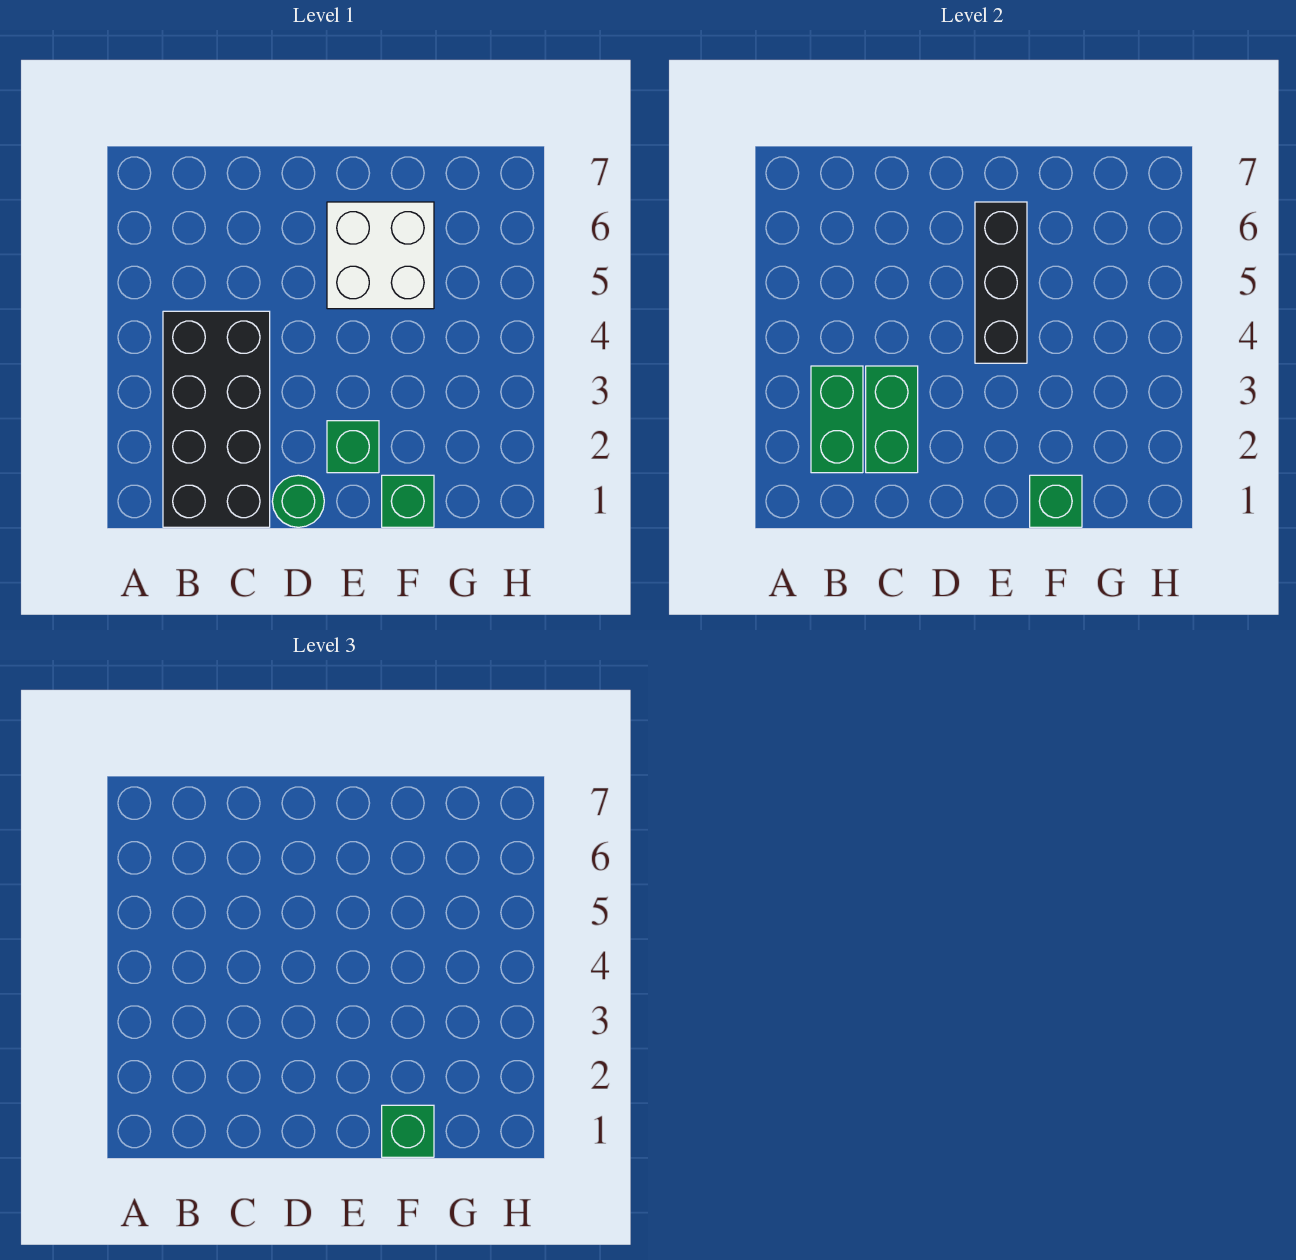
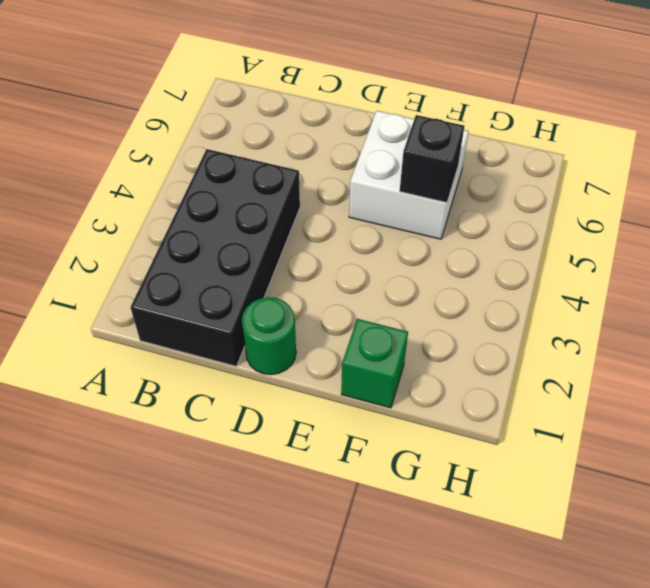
black brick F5 level 2 -> none
none -> green brick E2 level 1
none -> green brick B2:B3 level 2

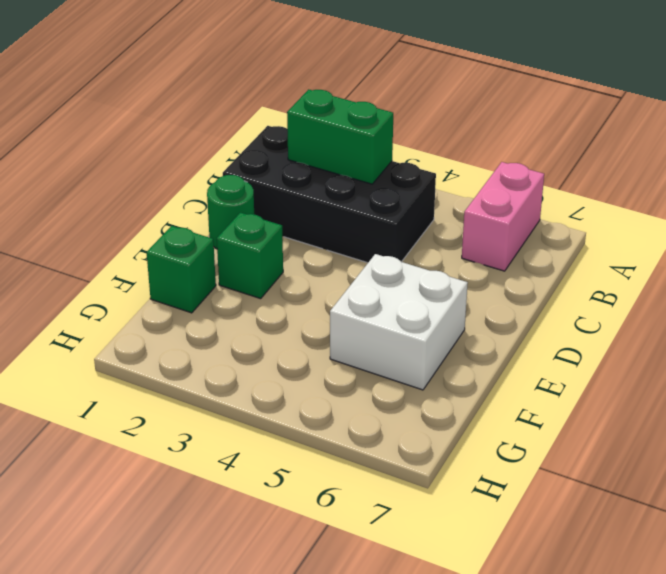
pink brick A6:B6 level 1 -> none
none -> green brick C2:C3 level 2
none -> black brick E4:E6 level 2

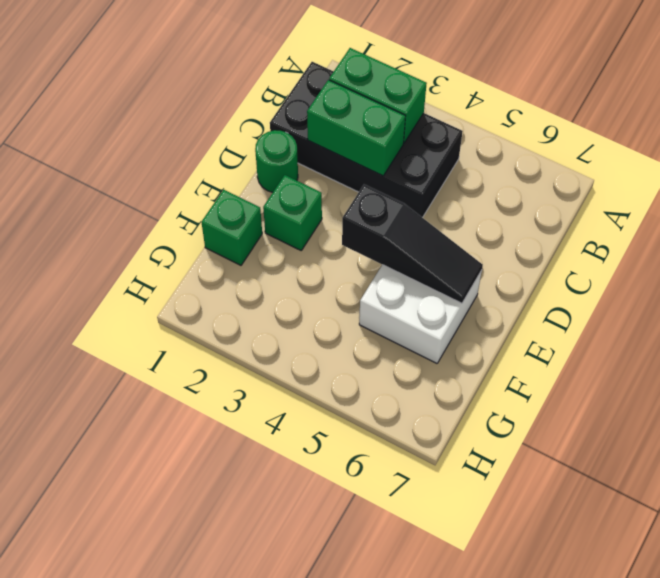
black slope E4:E6 level 2 top 4 -> black brick E4:E6 level 2
none -> green brick F1 level 2
none -> green brick F1 level 3

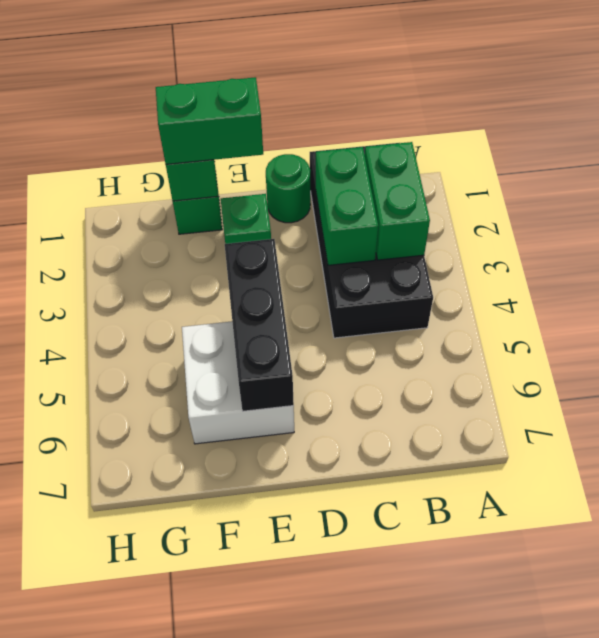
green brick E1:F1 level 3 -> green brick F1 level 3

